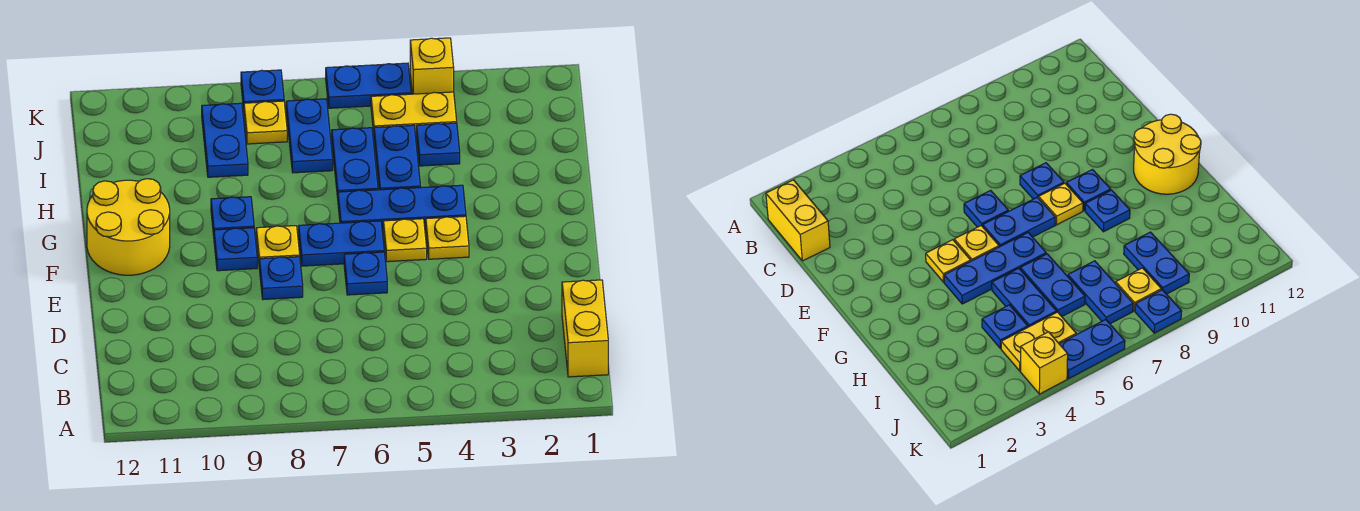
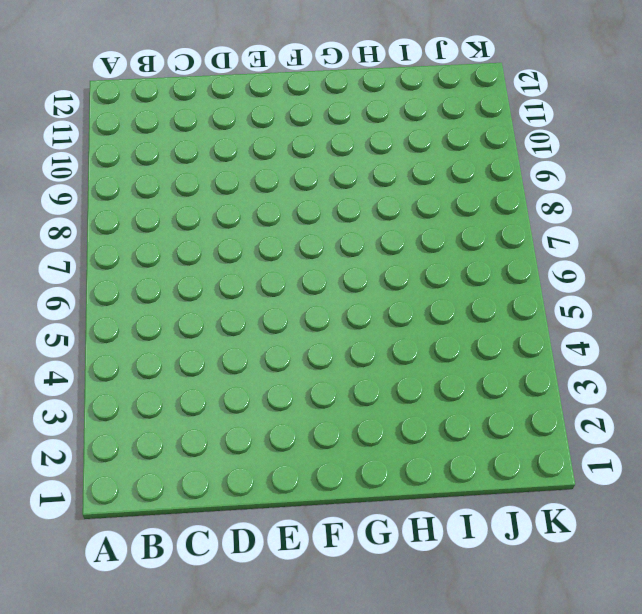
none -> yellow brick B1:C1 level 1
none -> blue plate E6 level 1
none -> blue plate E8 level 1

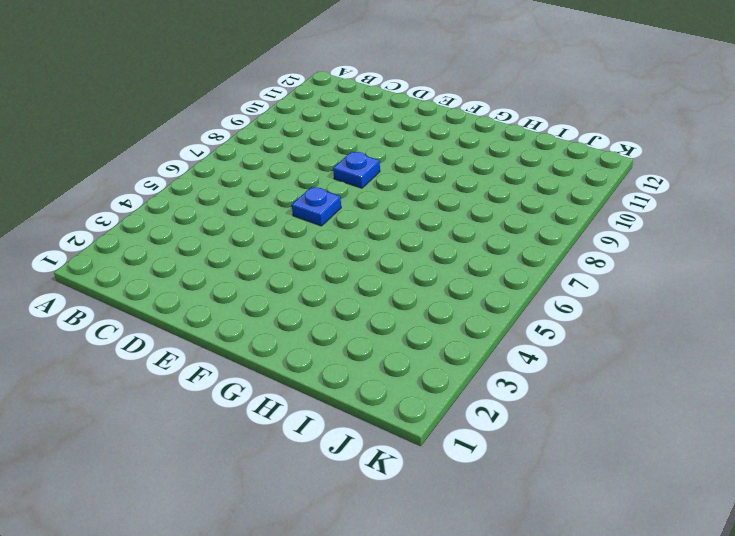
none -> yellow brick B1:C1 level 1
none -> yellow plate F4 level 1
none -> yellow plate F5 level 1

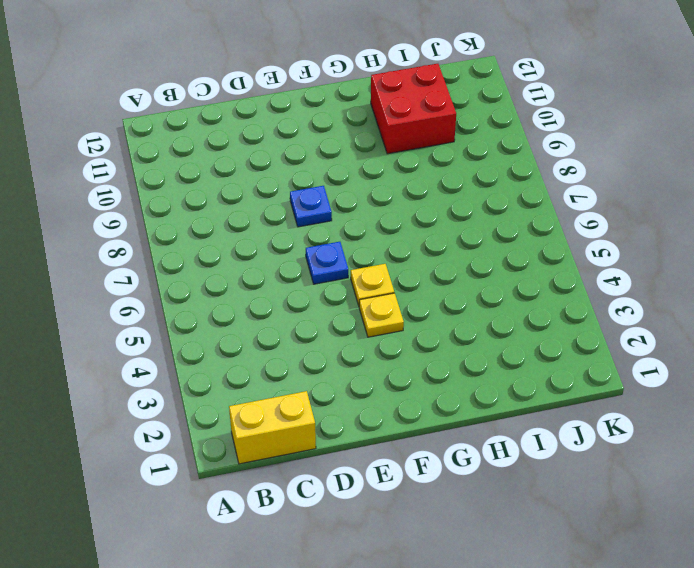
red brick H10:I11 level 1 -> none
none -> blue plate F6:F7 level 1
none -> yellow plate F8 level 1
none -> blue plate F9 level 1

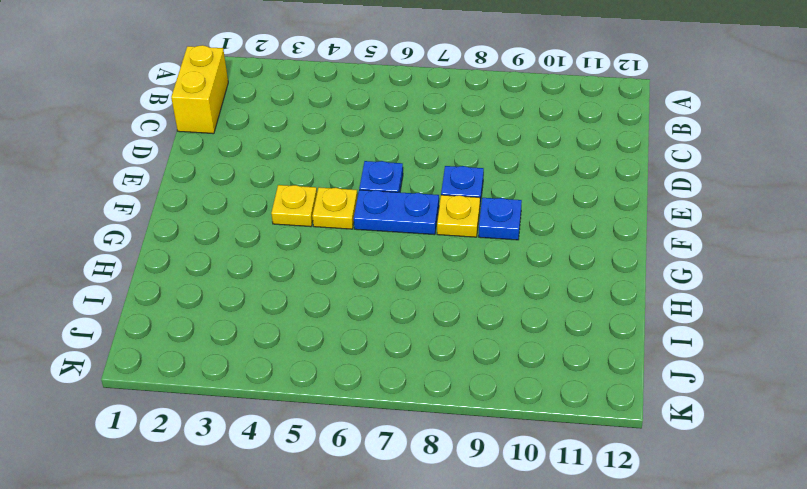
none -> yellow round brick F11:G12 level 1
none -> blue plate G4:G6 level 1
none -> blue plate G9 level 1

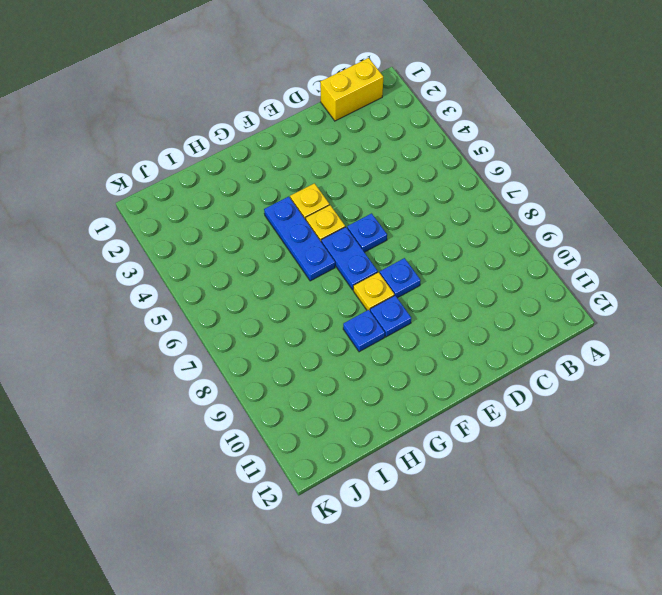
none -> yellow round brick F11:G12 level 1
none -> blue plate H5:I5 level 1
none -> blue plate H6:I6 level 1

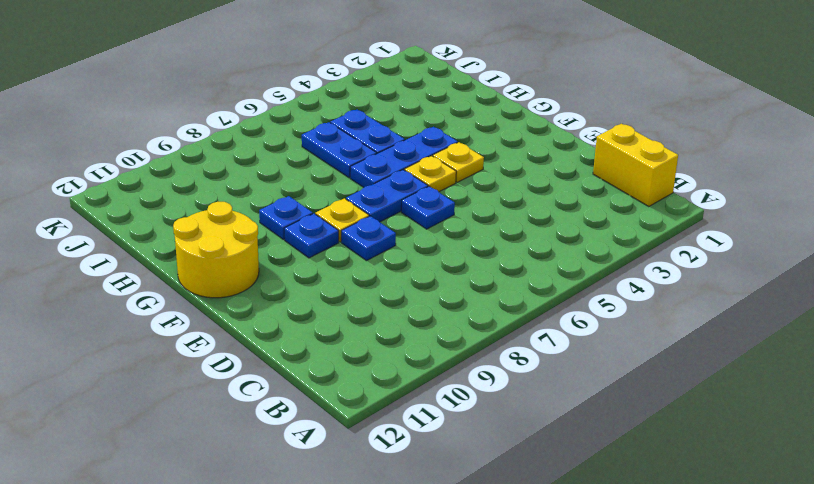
none -> blue plate I4 level 1
none -> blue plate I7:J7 level 1
none -> blue plate I9:J9 level 1

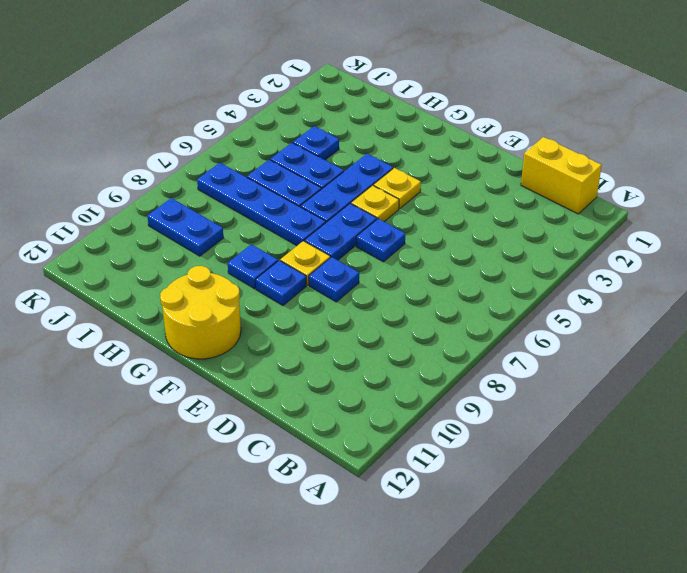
blue plate G7:J7 level 1 -> blue plate I7:J7 level 1
none -> yellow plate J4:J5 level 1
none -> yellow plate J8 level 1
none -> yellow brick K4 level 1

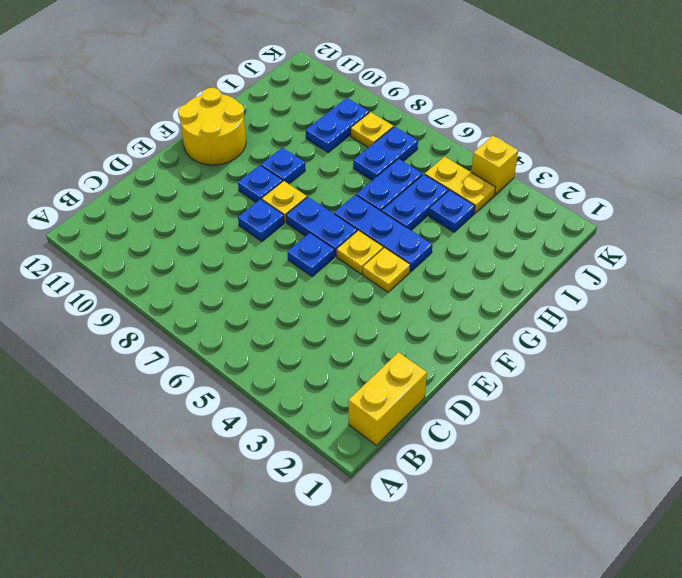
none -> blue plate K5:K6 level 1
none -> blue plate K8 level 1

